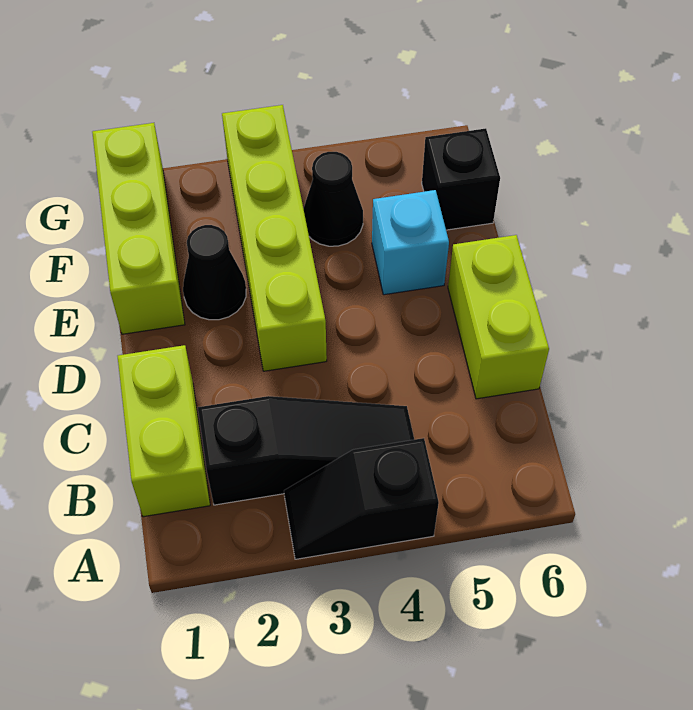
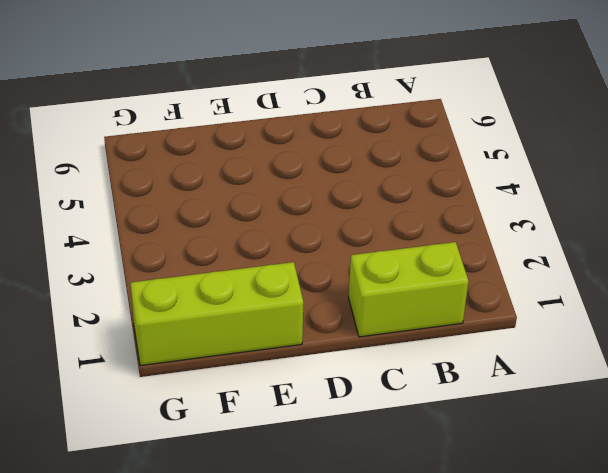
none -> black slope A3:A4 level 1 top 4
none -> black slope B2:B4 level 1 top 2

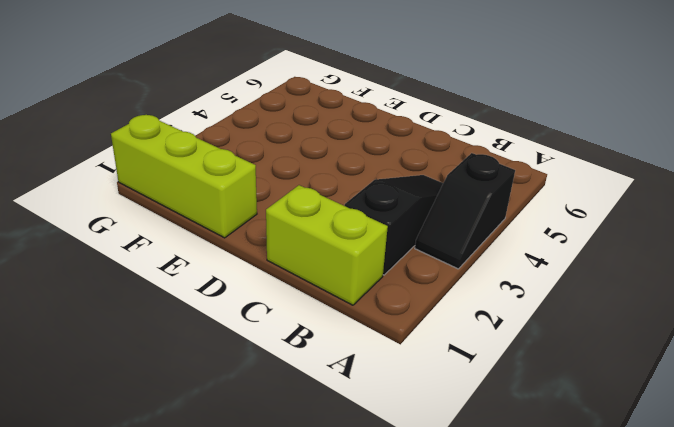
none -> lime brick C6:D6 level 1
none -> lime brick D3:G3 level 1

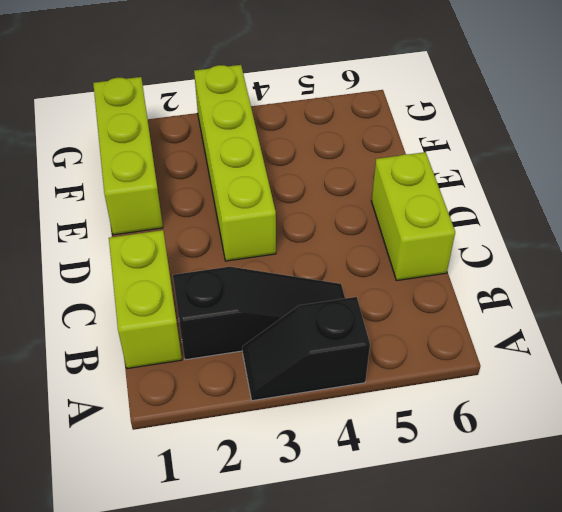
none -> black cone E2 level 1
none -> cyan brick E5 level 1

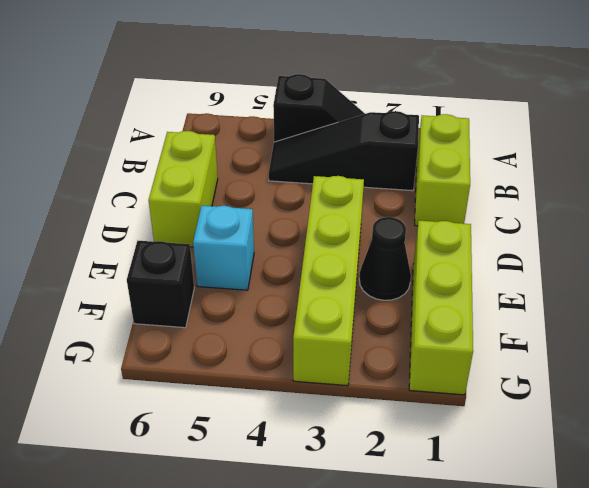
none -> black cone F4 level 1

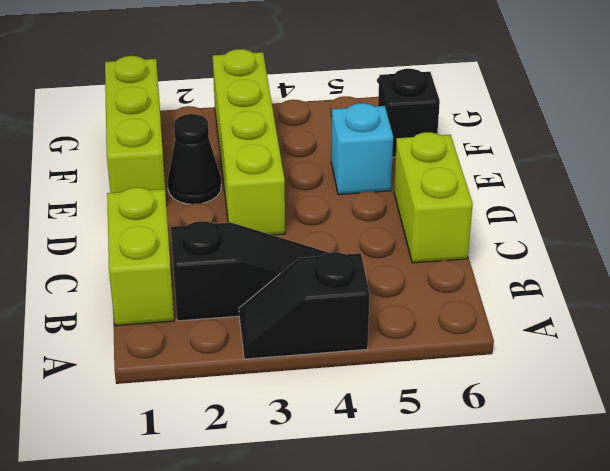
none -> black cone F4 level 1

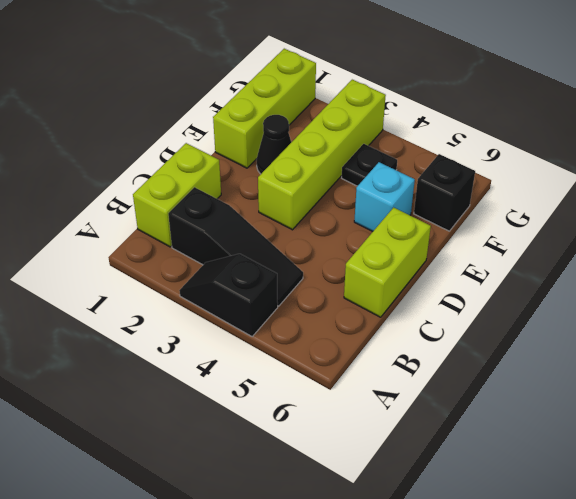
black plate F4 level 1 -> black cone F4 level 1

